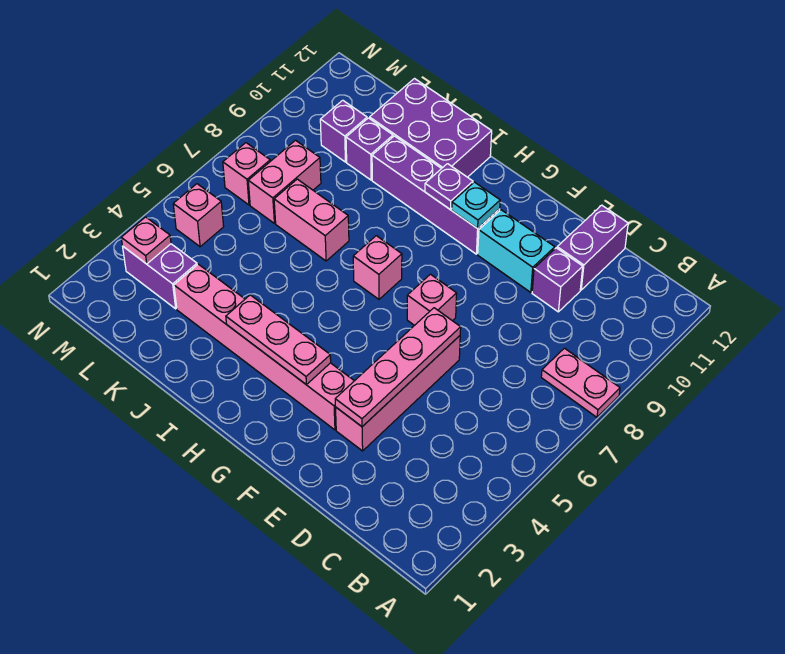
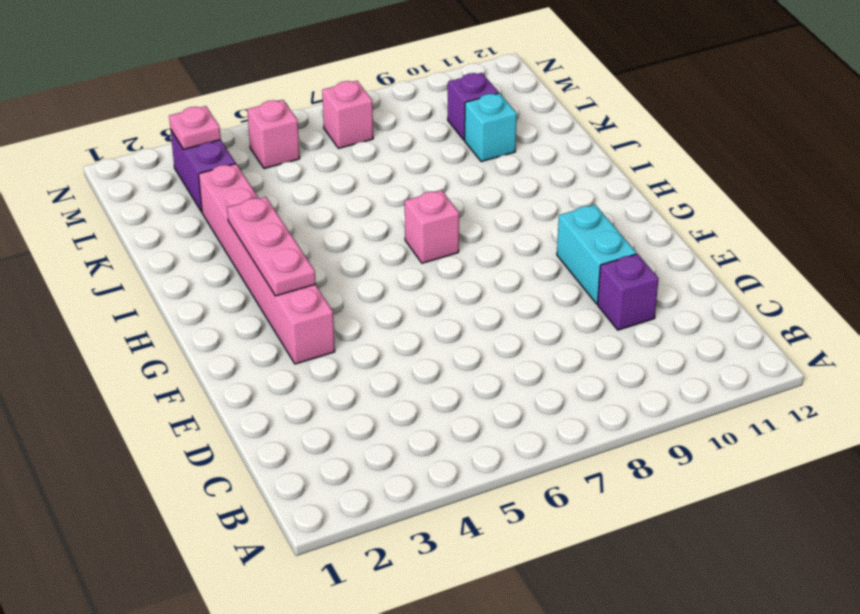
cyan brick K10 level 1 -> purple brick K10 level 1
none -> pink plate A8:B8 level 1
none -> purple brick D11:D12 level 1
none -> pink brick E3:E6 level 1

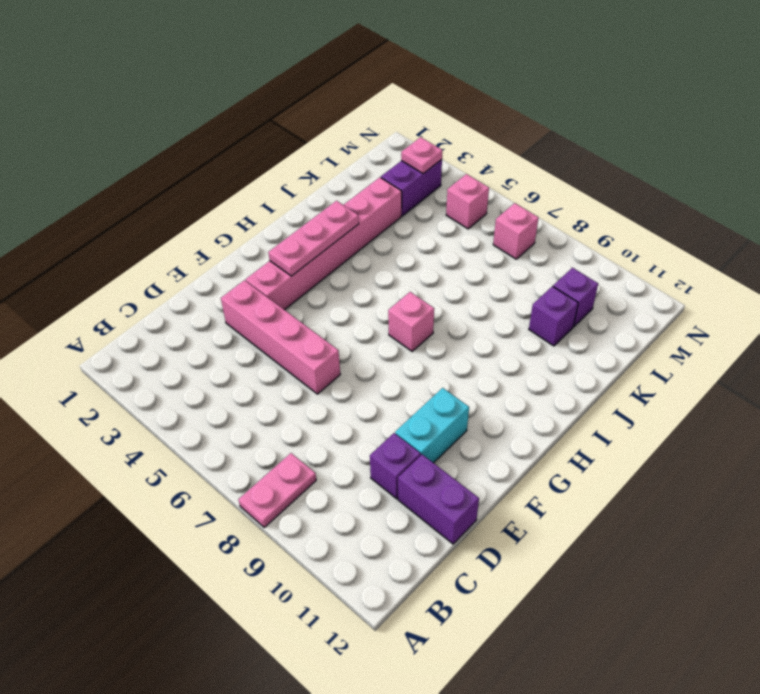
none -> pink brick F7 level 1
none -> purple brick G10:J10 level 1
none -> purple brick I11:K12 level 1

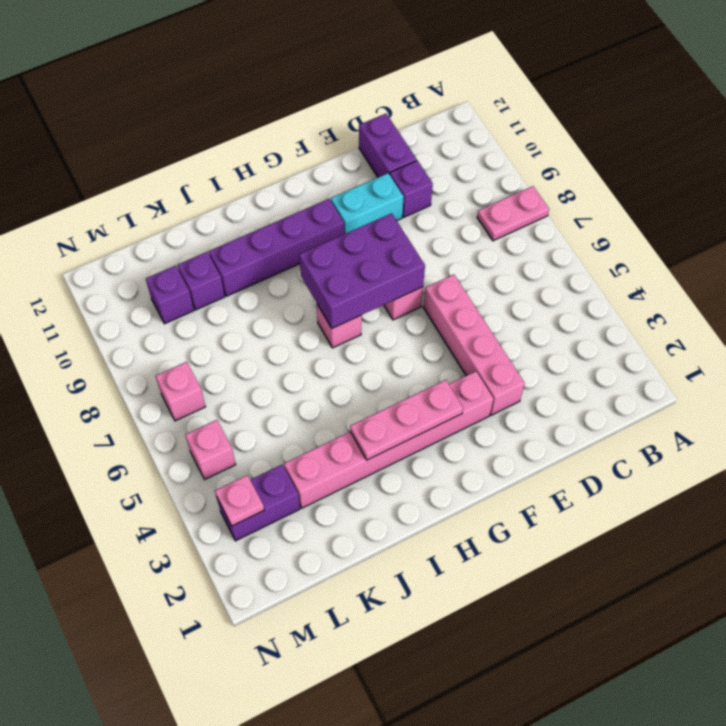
purple brick F7:H8 level 2 -> purple brick I11:K12 level 1
none -> pink brick J7:K7 level 1
none -> pink brick L7:L8 level 1
none -> pink plate E3:E6 level 2

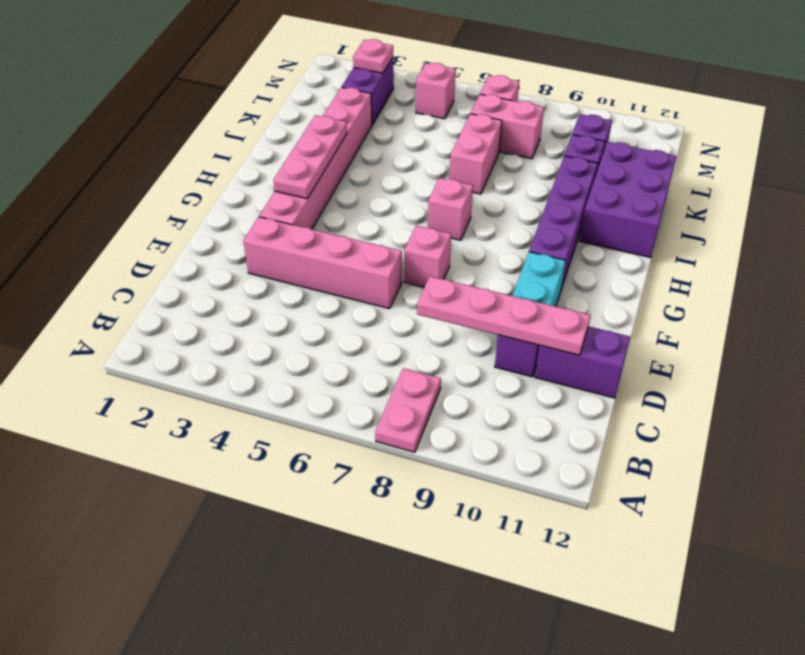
pink plate D8:D11 level 2 -> pink plate E3:E6 level 2
none -> cyan plate G10 level 2
none -> purple plate H10 level 2

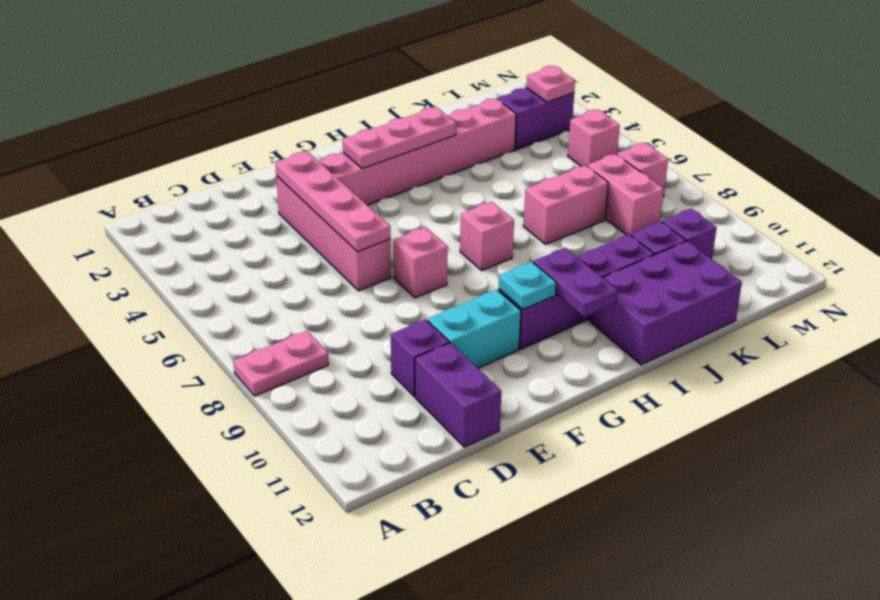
purple plate H10:H11 level 2 -> purple plate H10 level 2

